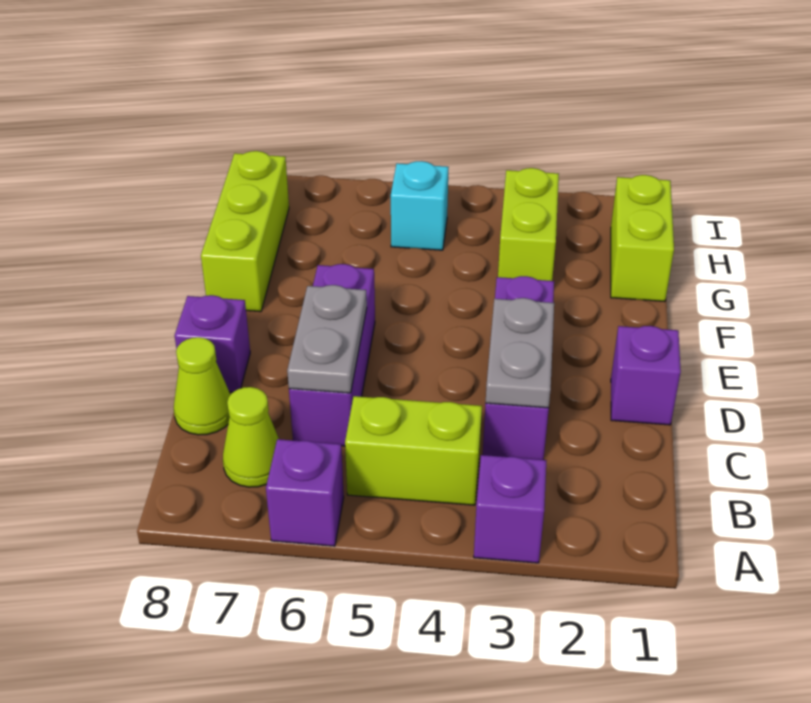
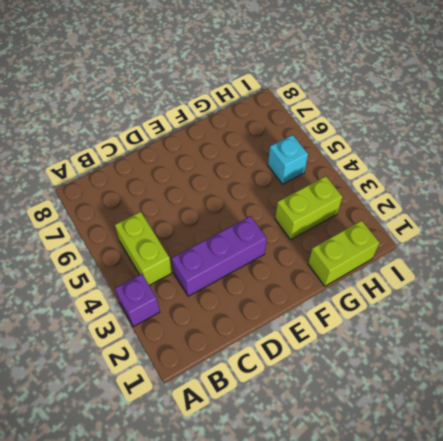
none -> purple brick A6 level 1
none -> lime cone B7 level 1
none -> purple brick C6:E6 level 1

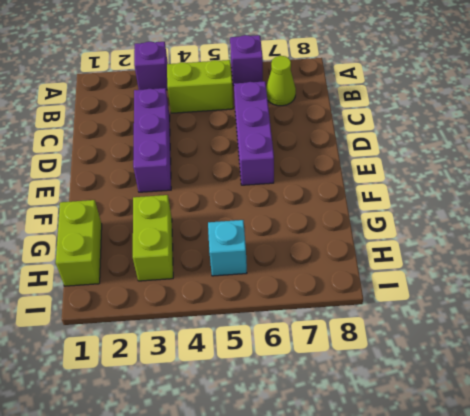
none -> lime cone C8 level 1
none -> purple brick D1 level 1
none -> purple brick D8 level 1

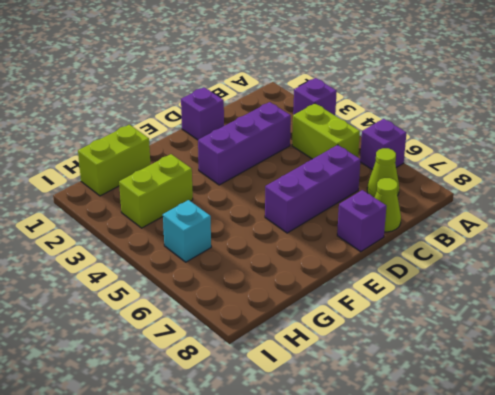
none -> lime brick F8:H8 level 1
none -> grey plate C3:D3 level 2
none -> grey plate C6:D6 level 2

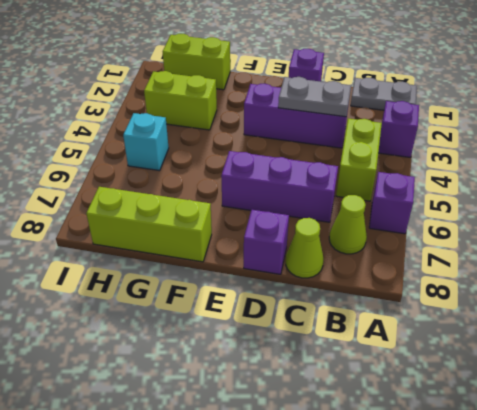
grey plate A1:B1 level 1 -> grey plate C6:D6 level 2

